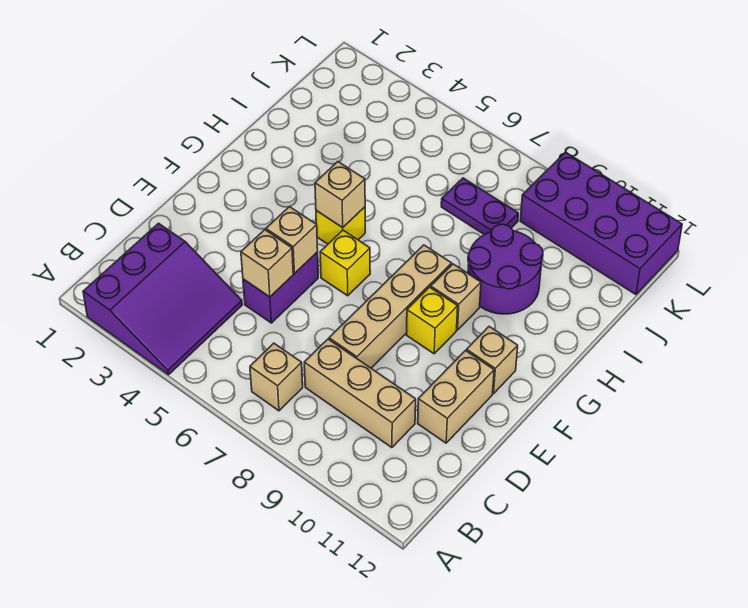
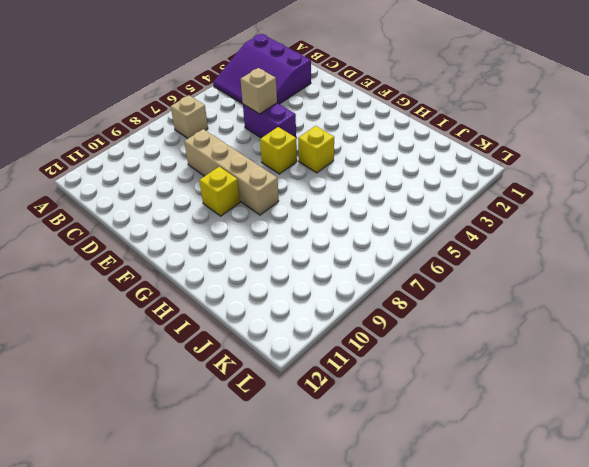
none -> tan brick C8:C10 level 1
none -> tan brick D11:E11 level 1
none -> tan brick F11 level 1

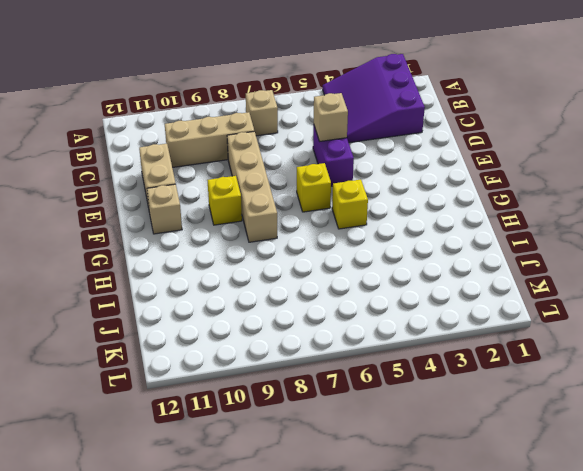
none -> tan brick G9 level 1
none -> purple round brick H9:I10 level 1
none -> purple plate J7:J8 level 1

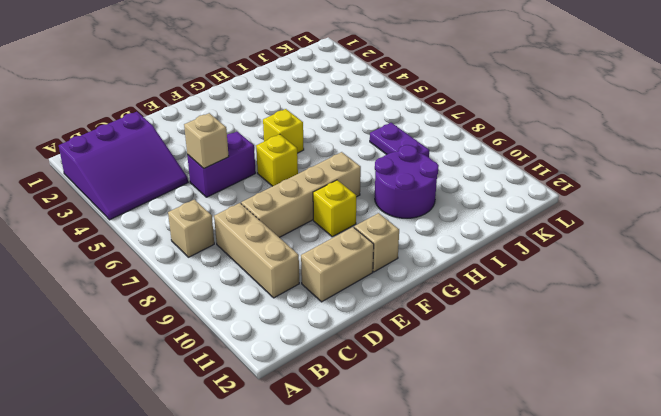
none -> tan brick G9 level 1
none -> purple brick K9:L12 level 1
none -> tan brick E5 level 2

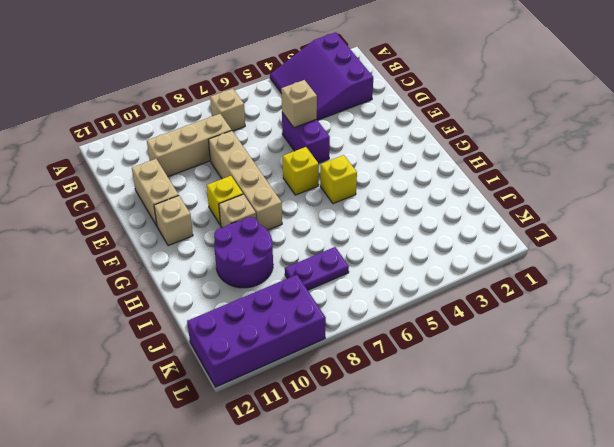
none -> tan brick E5 level 2
none -> tan brick G5 level 2

